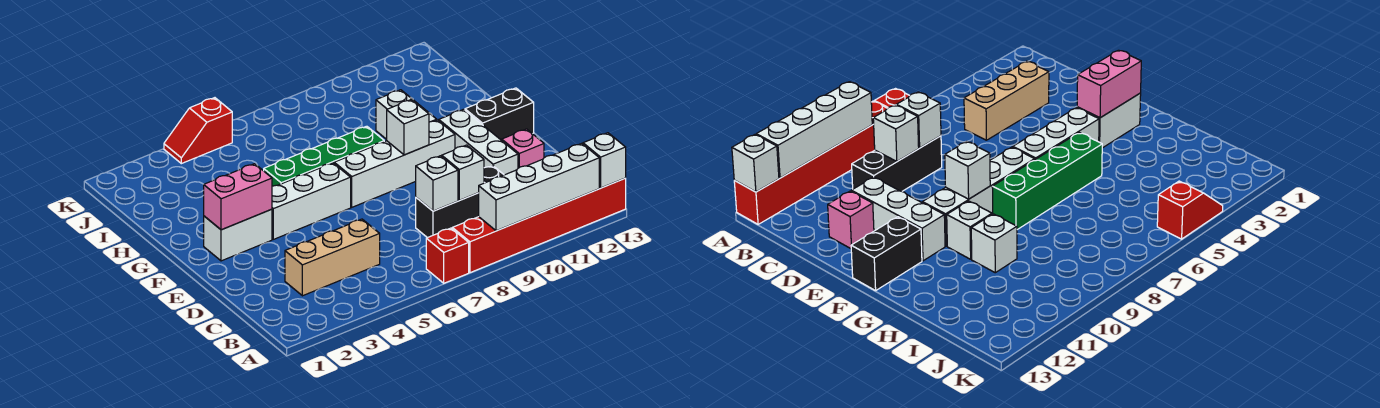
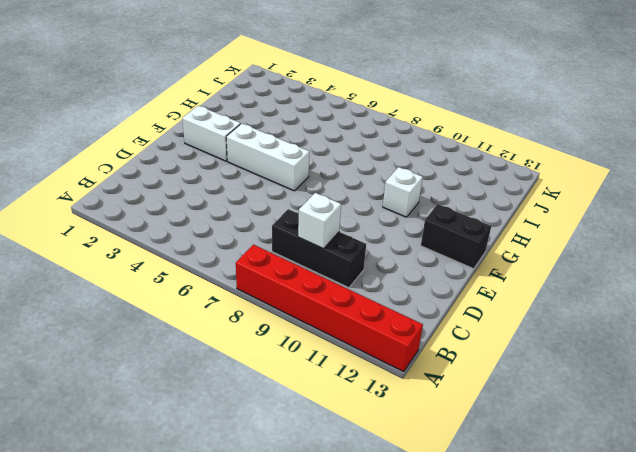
none -> red brick A7 level 1
none -> tan brick C3:C5 level 1
none -> white brick D11:F11 level 1

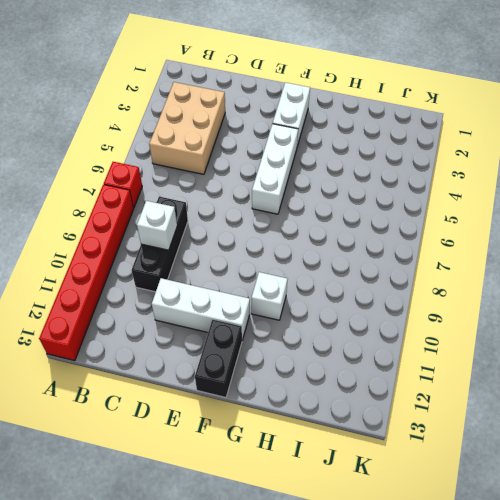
tan brick B3:C5 level 1 -> tan brick C3:C5 level 1
none -> pink brick D12 level 1
none -> white brick F7:F10 level 1
none -> green brick G5:G8 level 1

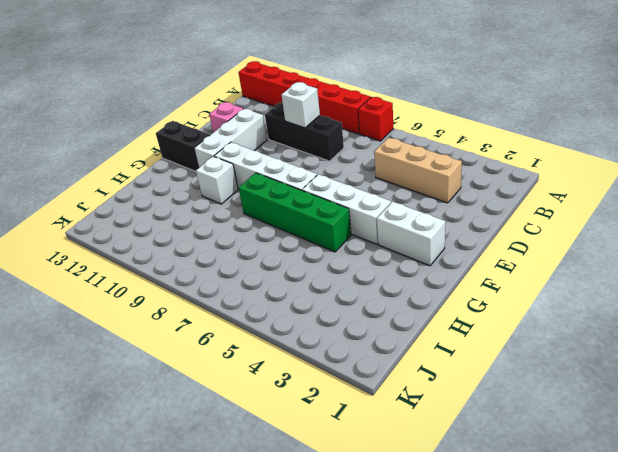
none -> white brick H10 level 1
none -> red slope K4:K5 level 1 top 5
none -> white brick A9:A12 level 2

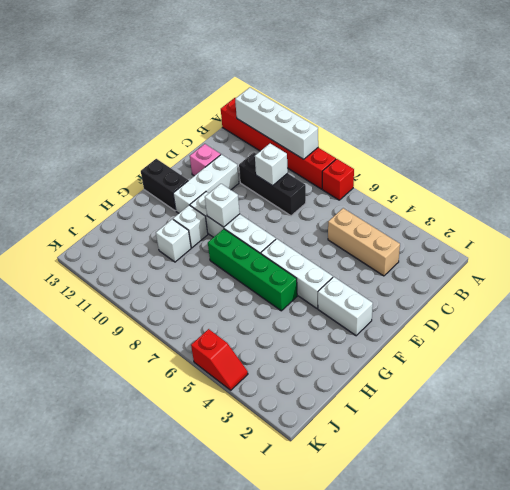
none -> white brick A13 level 2
none -> white brick C8 level 2
none -> pink brick F2:F3 level 2

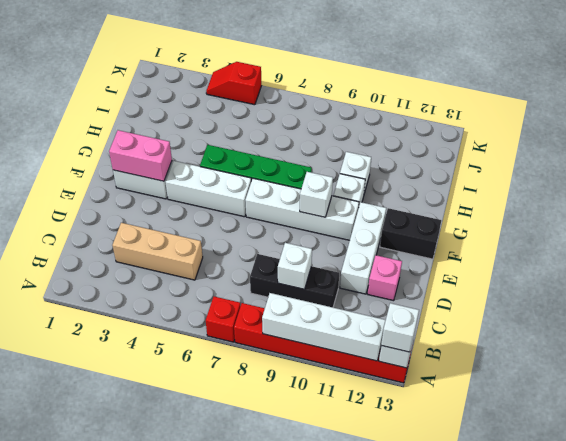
white brick A13 level 3 -> white brick C8 level 2

